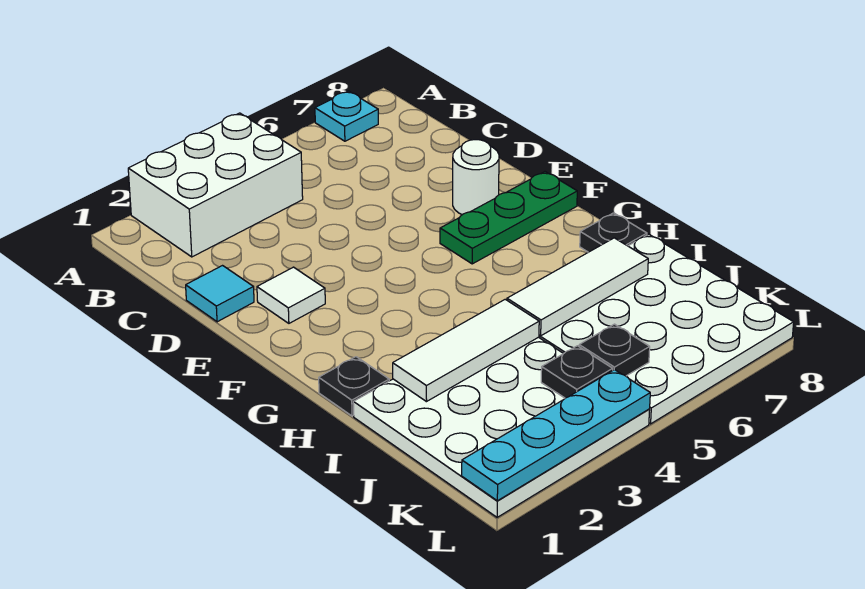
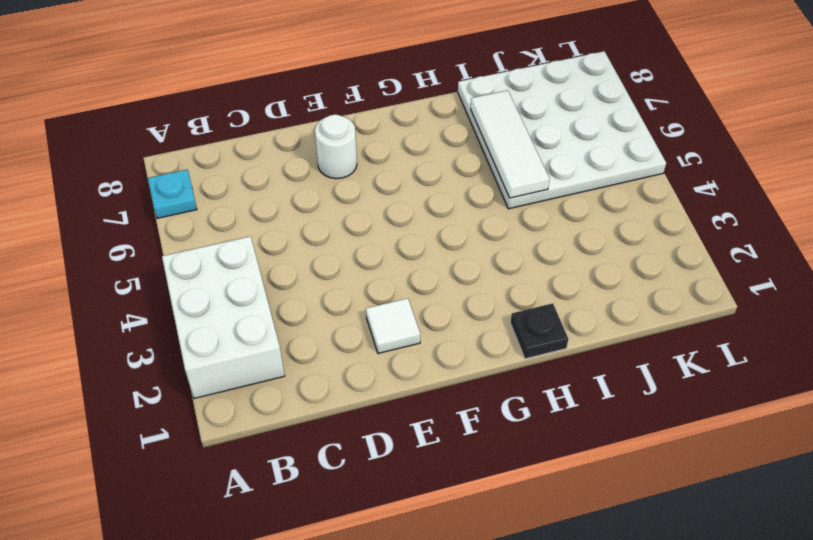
none -> cyan tile D1 level 1
none -> green plate F6:F8 level 1
none -> black plate H8 level 1

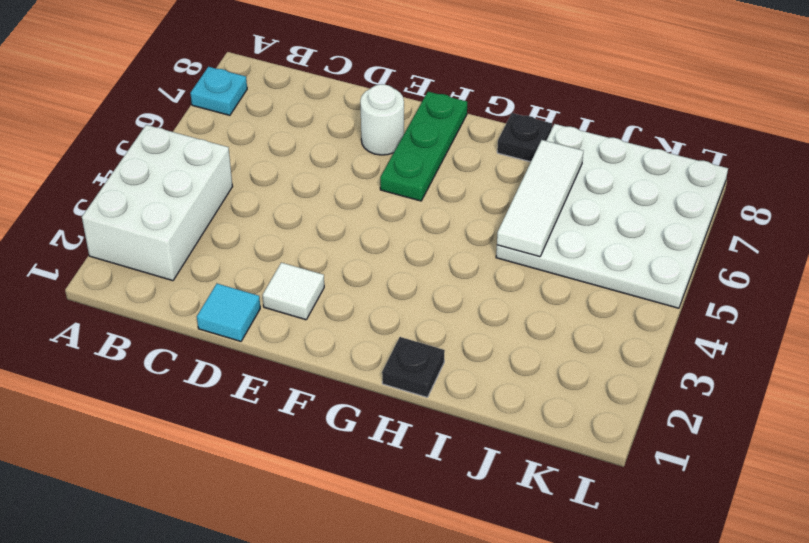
none -> white plate I1:L4 level 1
none -> white tile I2:I4 level 2
none -> black plate K4 level 2

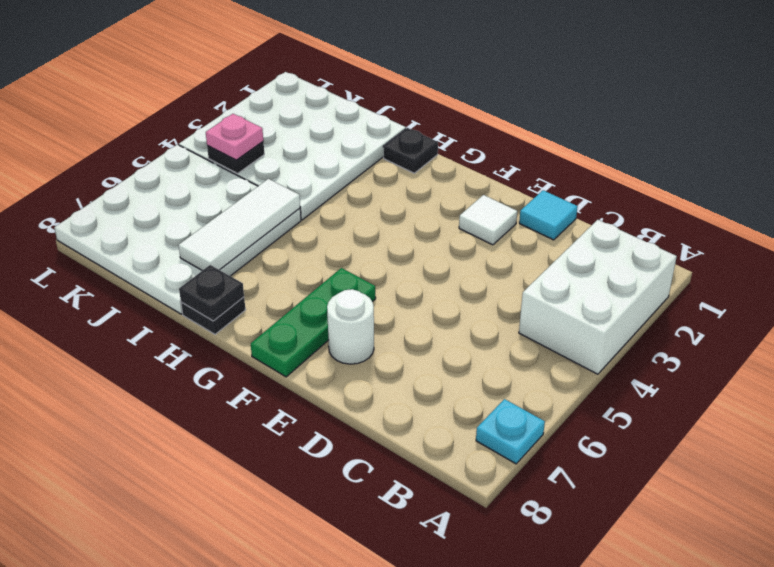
black plate H8 level 2 -> black plate K5 level 2
pink plate K4 level 3 -> none
none -> white tile I2:I4 level 2
none -> cyan plate L1:L4 level 2

